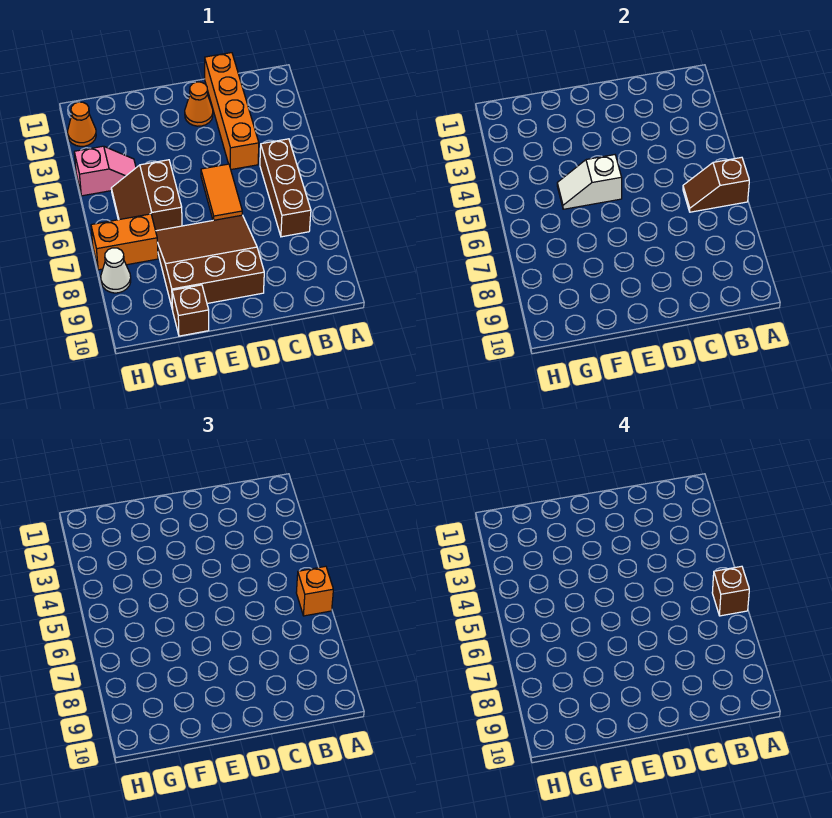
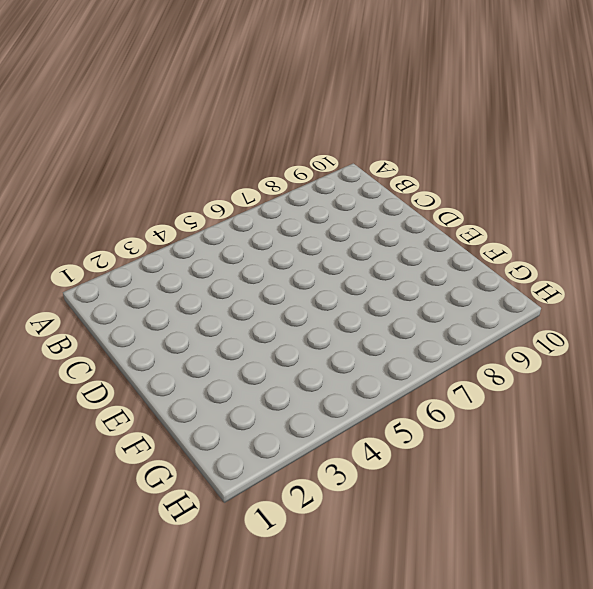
none -> brown brick B5:B7 level 1
none -> orange brick C1:C4 level 1
none -> orange cone D2 level 1

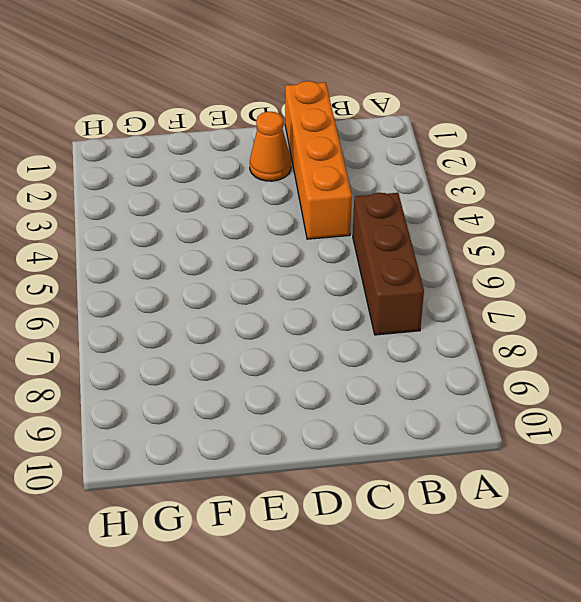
none -> orange tile D5:D6 level 1
none -> brown slope D7:F9 level 1 top 9
none -> brown slope F5:G6 level 1 top F

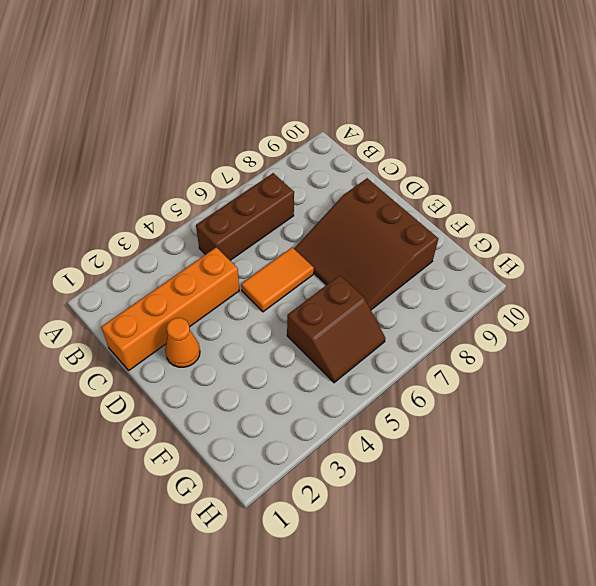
none -> brown brick F10 level 1
none -> pink slope G4:H4 level 1 top H
none -> orange brick G7:H7 level 1

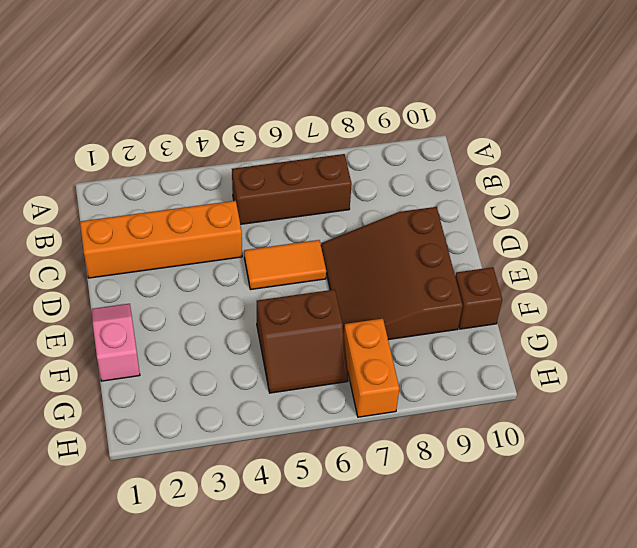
pink slope E1:F1 level 1 top F -> pink slope G4:H4 level 1 top H
none -> orange cone D2 level 1
none -> orange cone H2 level 1
none -> white cone H8 level 1

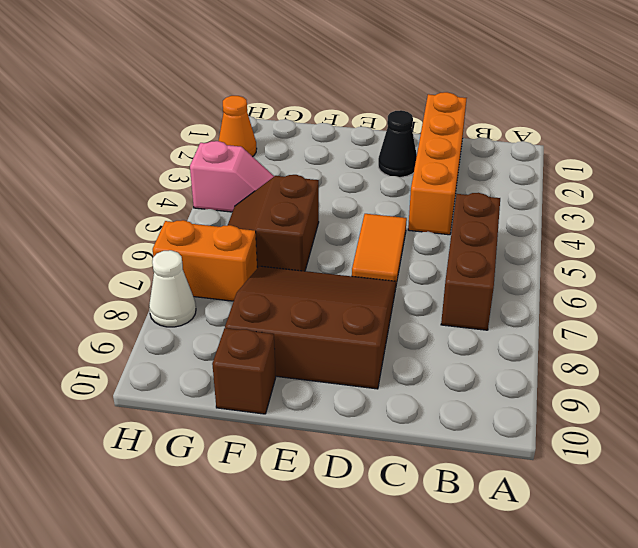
black cone D2 level 1 -> orange cone D2 level 1
none -> brown slope A6:B6 level 2 top A
none -> white slope E5:F5 level 2 top E
none -> orange brick A6 level 3

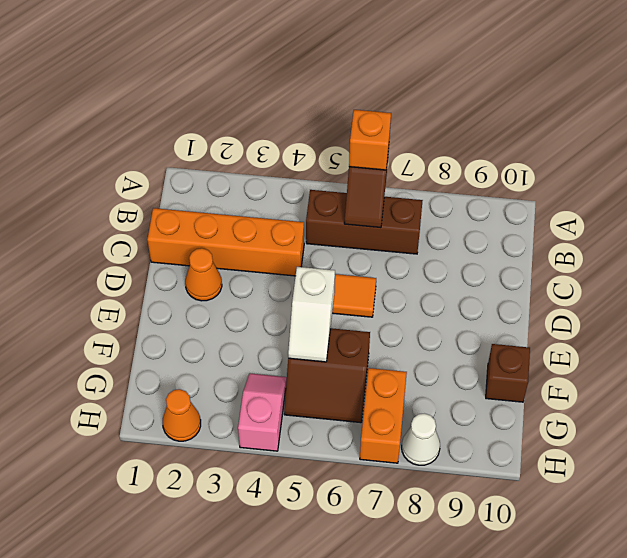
none -> brown slope D7:F9 level 1 top 9
none -> brown brick A6 level 4

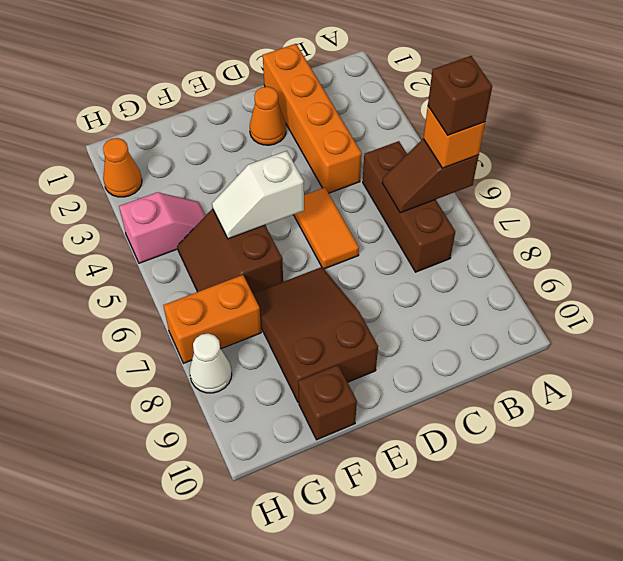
brown slope E7:F9 level 1 top 9 -> brown slope D7:F9 level 1 top 9

